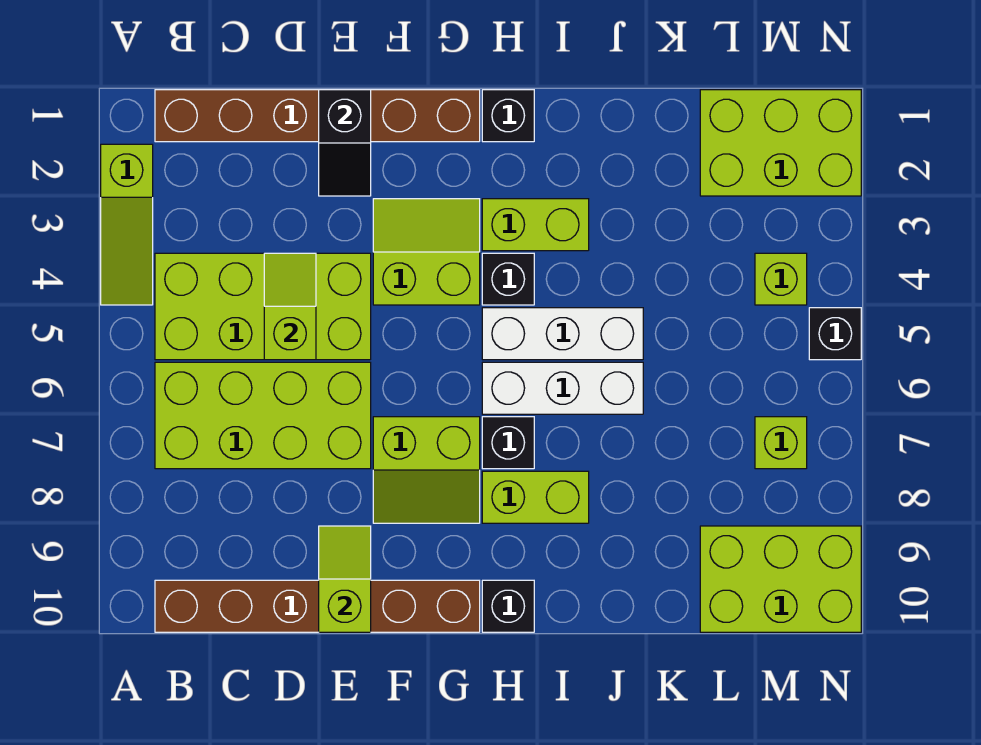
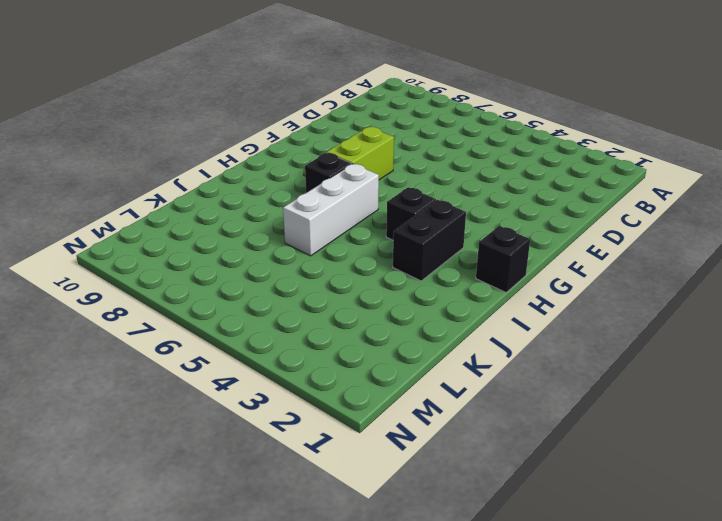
black brick H3:I3 level 1 -> lime brick H3:I3 level 1
none -> lime slope A2:A4 level 1 top 2
none -> brown brick B1:G1 level 1
none -> lime brick B4:E5 level 1

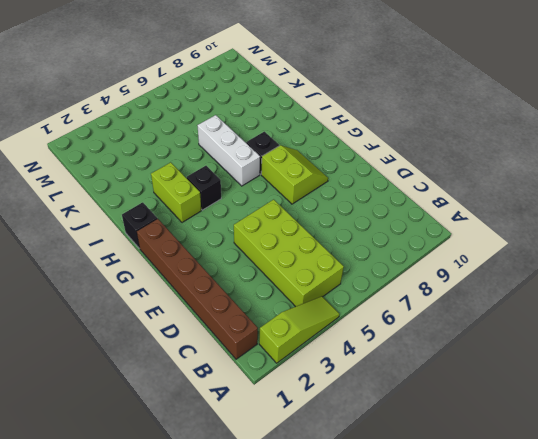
none -> lime brick B6:E7 level 1
none -> brown brick B10:G10 level 1
none -> lime slope F3:G4 level 1 top 4

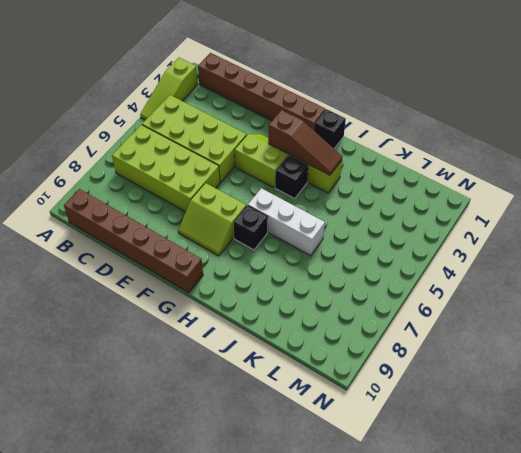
brown slope G3:I3 level 2 top G -> none
none -> white brick H5:J5 level 1
none -> lime brick H8:I8 level 1
none -> black brick H10 level 1

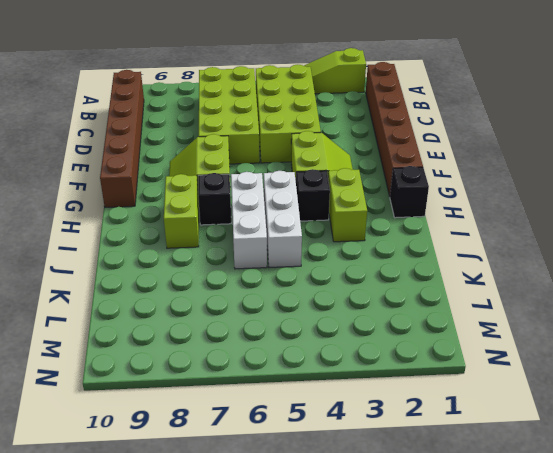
none -> black brick H10 level 1
none -> lime brick L1:N2 level 1
none -> lime brick L9:N10 level 1

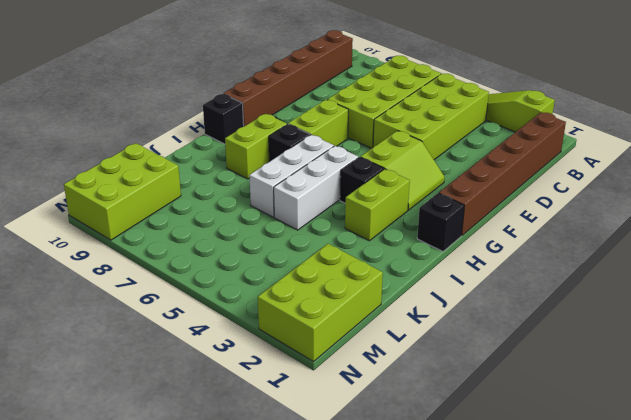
none -> lime brick M4 level 1
none -> lime brick M7 level 1
none -> black brick N5 level 1

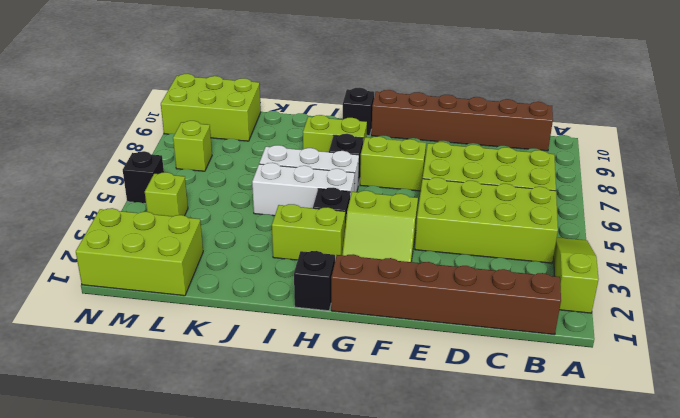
none -> lime slope D4:D5 level 2 top 5
none -> black slope E1:E2 level 2 top 1
none -> lime slope E9:E10 level 2 top 10

